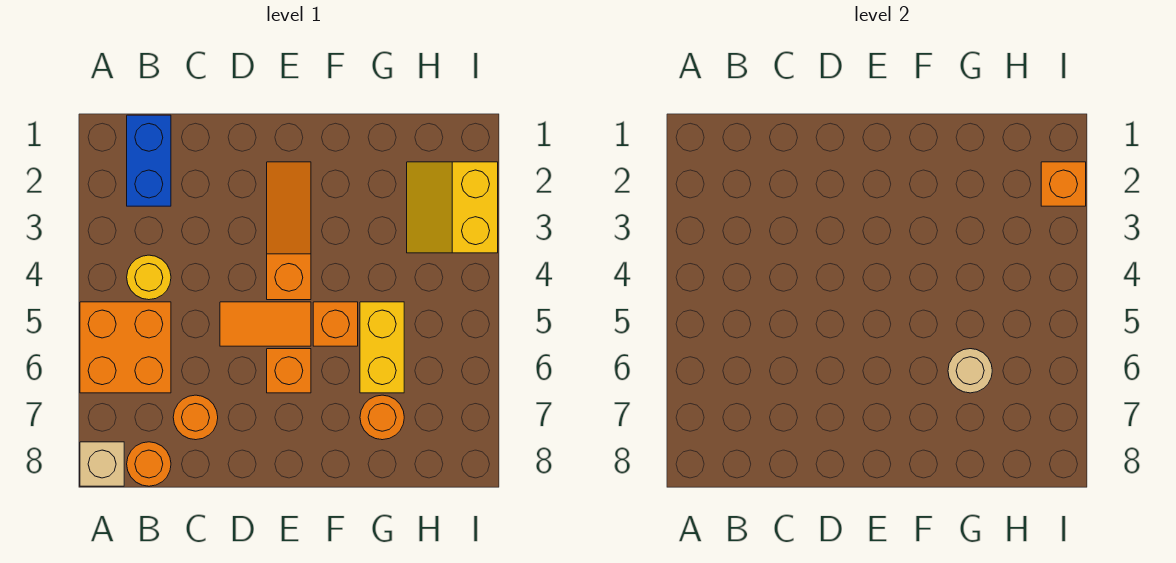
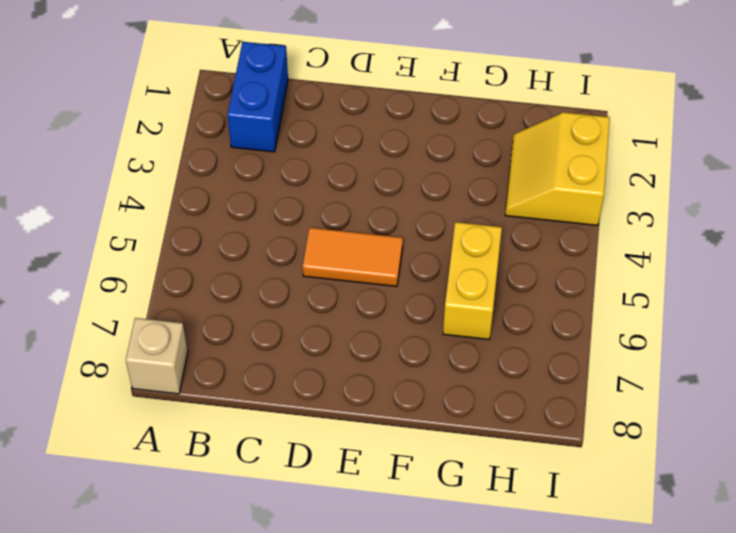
none -> orange brick A5:B6 level 1
none -> yellow round brick B4 level 1
none -> orange round brick B8 level 1

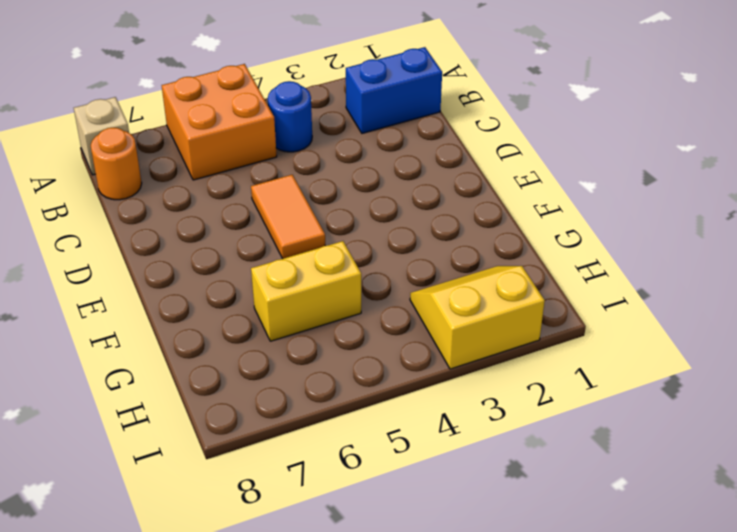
blue round brick B4 level 1 -> yellow round brick B4 level 1
none -> orange round brick C7 level 1
none -> orange slope E2:E4 level 1 top 4
none -> orange brick E6 level 1

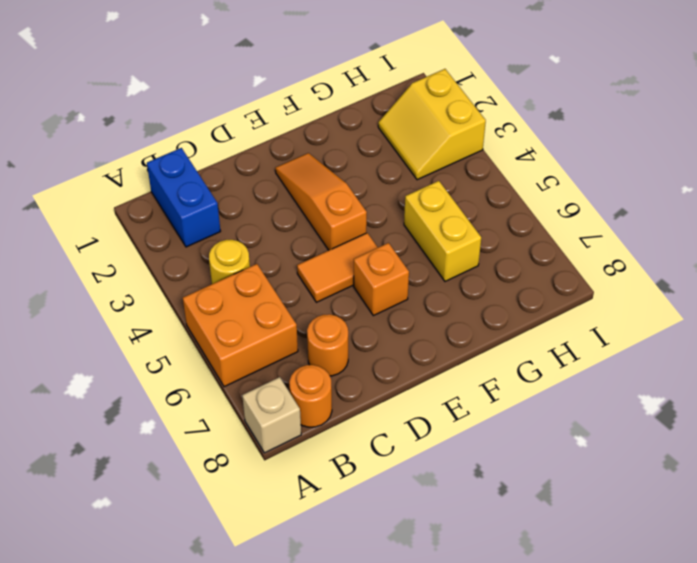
none -> orange brick F5 level 1
none -> orange round brick G7 level 1
none -> tan round brick G6 level 2

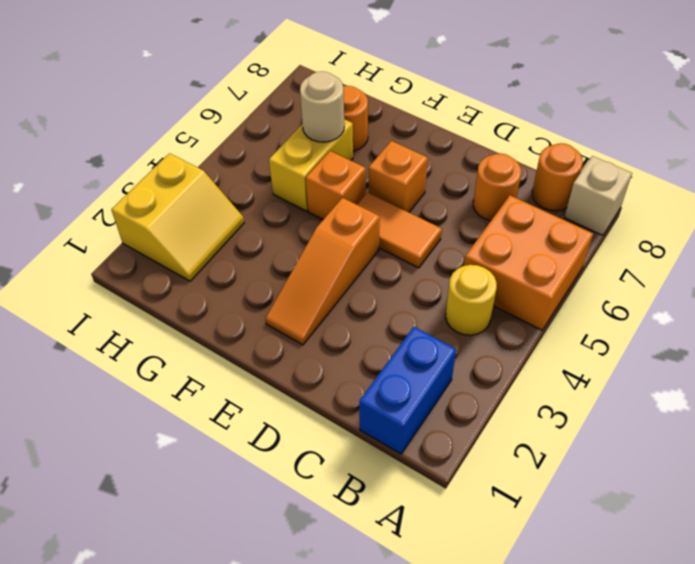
none -> orange brick I2 level 2

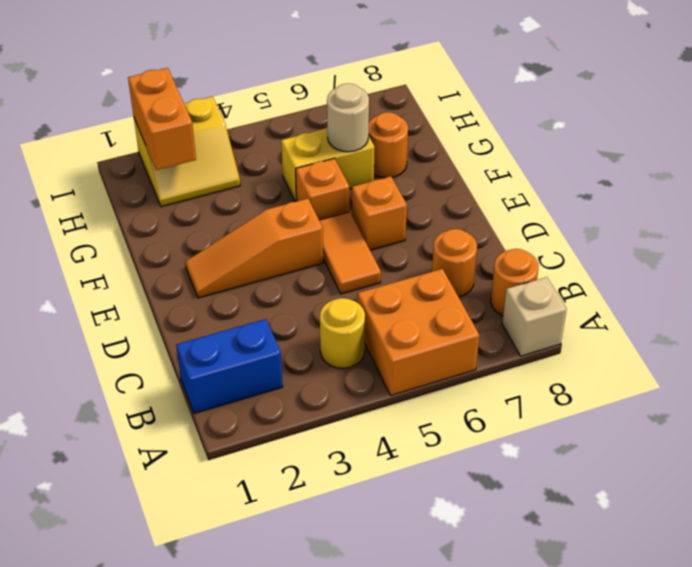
orange brick H2:I2 level 2 -> orange brick I2 level 2

